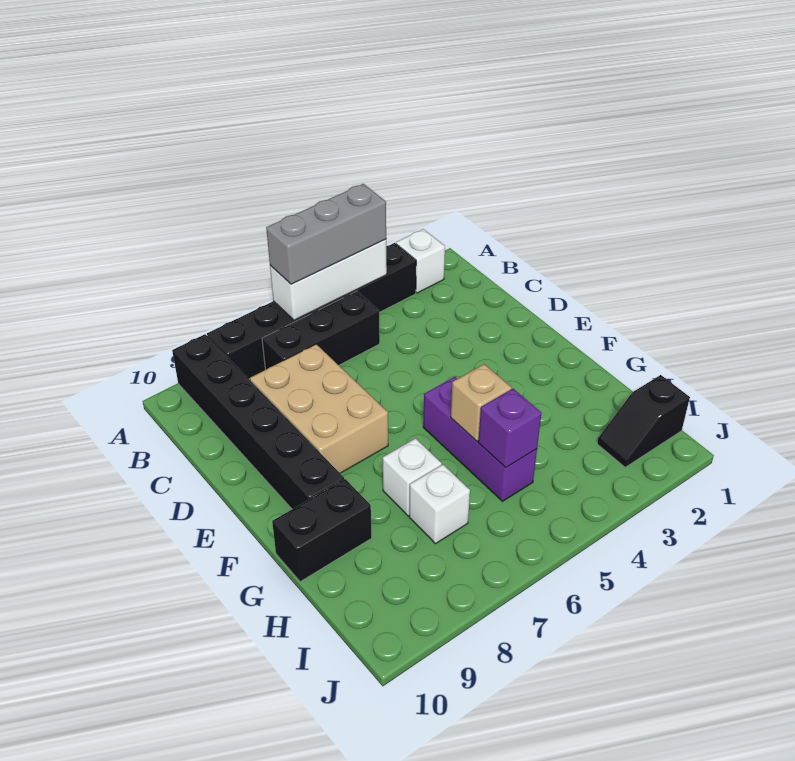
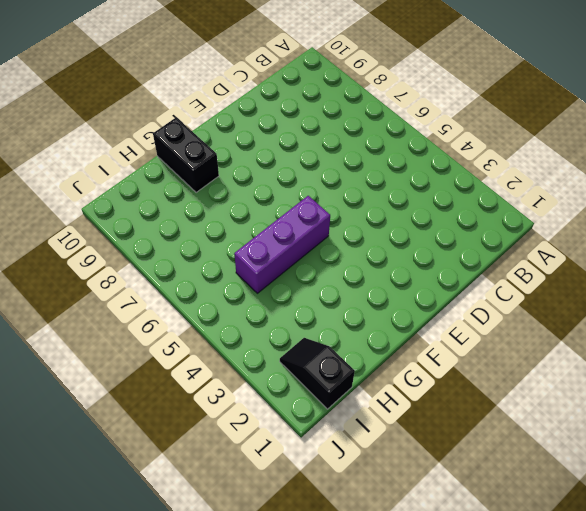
none -> white brick A2 level 1
none -> black brick A3:A8 level 1
none -> black brick A9:F9 level 1

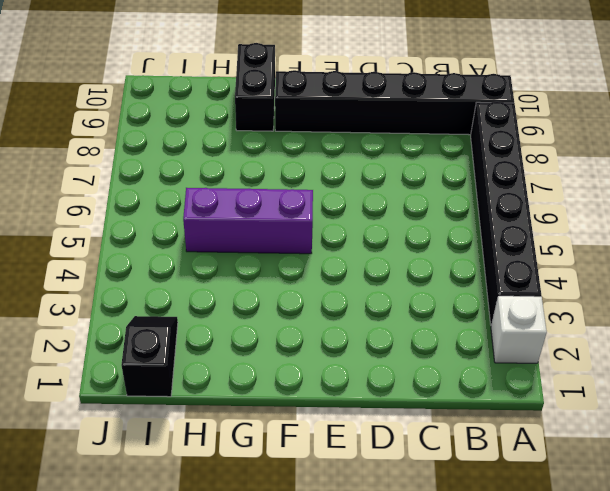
none -> black brick B5:B7 level 1
none -> tan brick C7:E8 level 1
none -> white brick G7 level 1

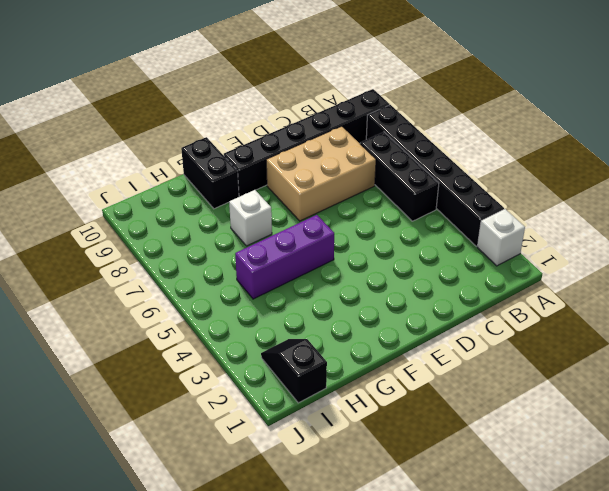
none -> white brick H7 level 1
none -> white brick A4:A6 level 2
none -> tan brick G5 level 2

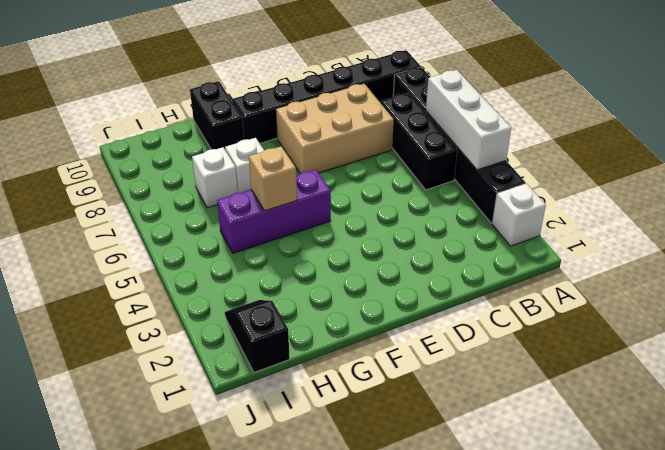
none -> purple brick H5 level 2
none -> grey brick A4:A6 level 3

